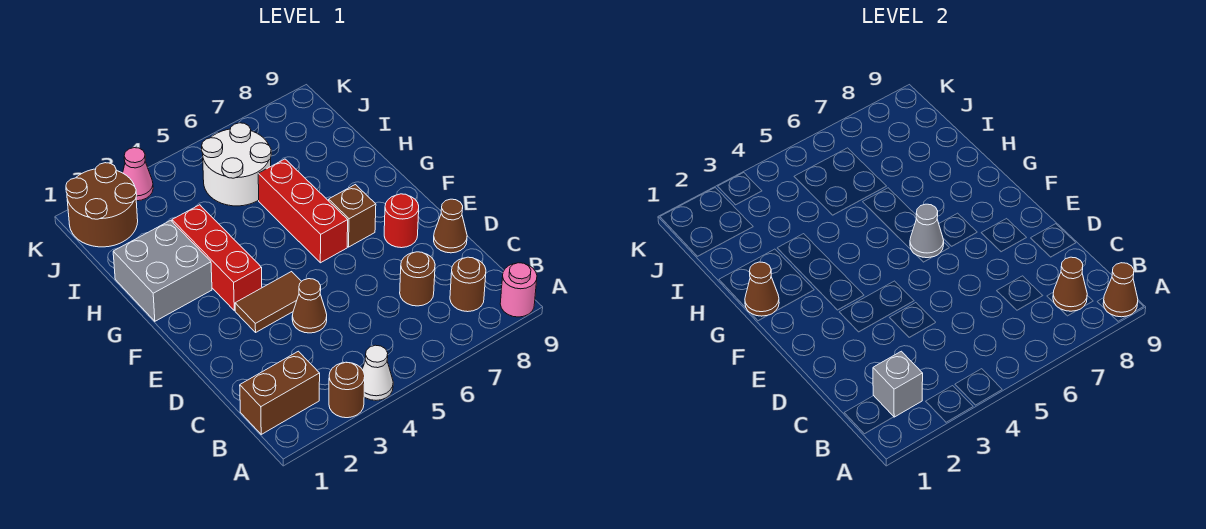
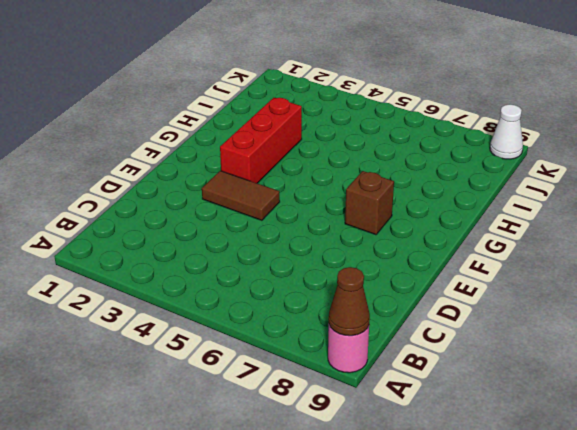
white cone K9 level 1 -> white cone A4 level 1
none -> brown round brick A3 level 1
none -> brown brick B1:B2 level 1
none -> brown round brick B8 level 1

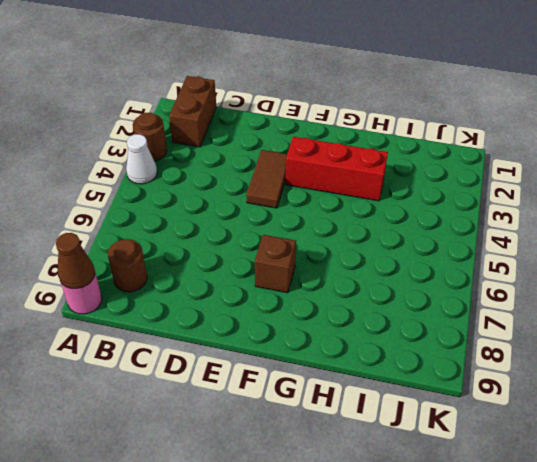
none -> brown round brick C7 level 1
none -> brown cone D4 level 1
none -> brown cone D9 level 1

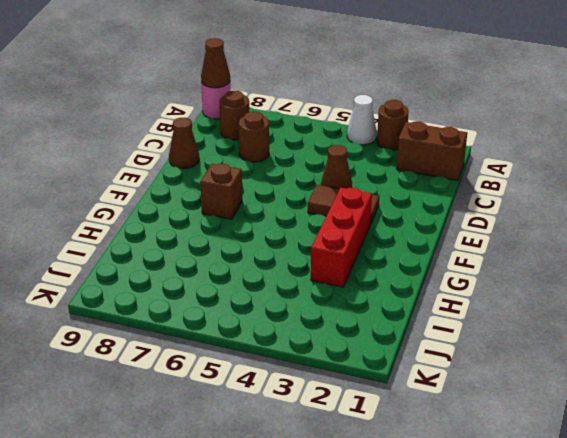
none -> red round brick E8 level 1
none -> red brick F6:H6 level 1
none -> grey brick G1:H2 level 1

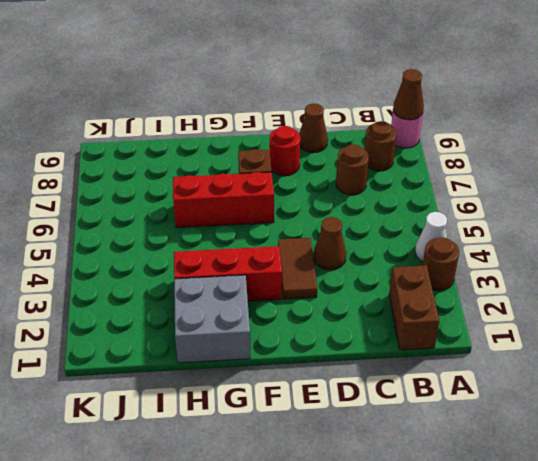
none -> white round brick I5:J6 level 1
none -> brown round brick J1:K2 level 1
none -> pink cone K3 level 1

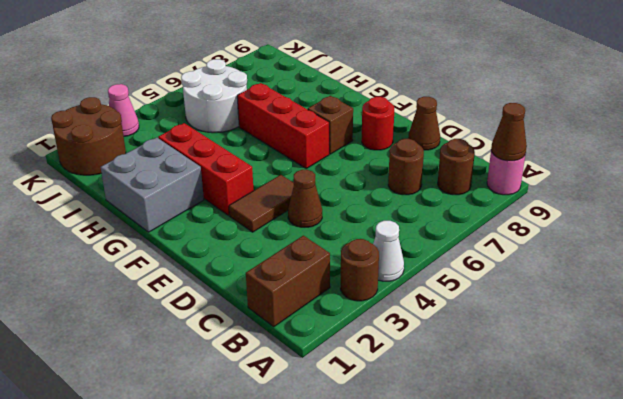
none -> grey brick B2 level 2
none -> brown cone B8 level 2
none -> grey cone F6 level 2

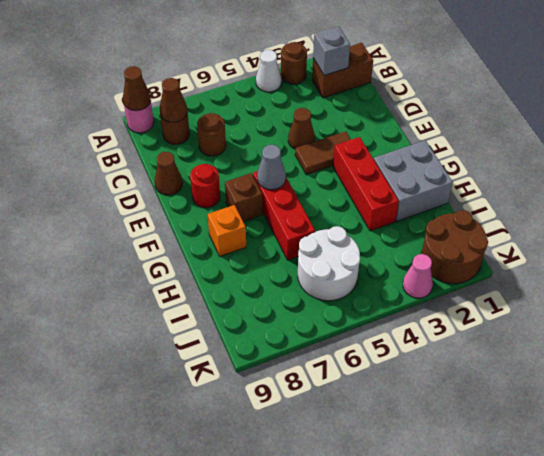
orange brick G8 level 1 -> none
none -> brown cone G1 level 2

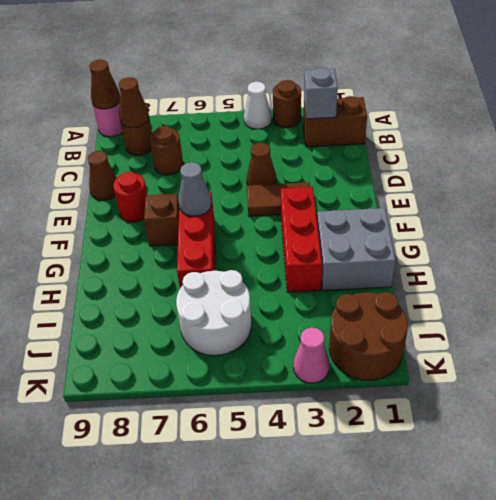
none -> brown cone G1 level 2

